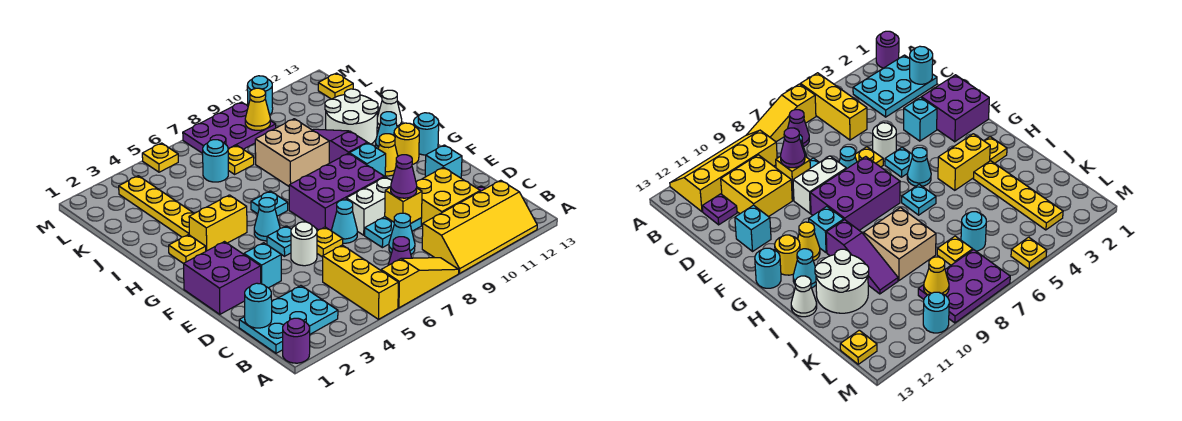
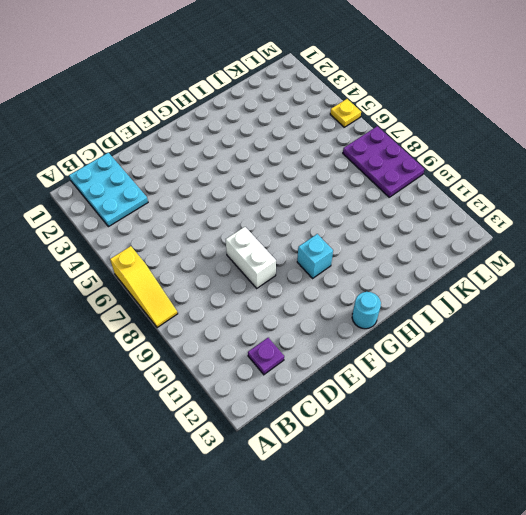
none -> purple round brick A1 level 1
none -> yellow brick A5:C5 level 1
none -> yellow slope A9:B12 level 1 top B
none -> purple cone B7 level 1

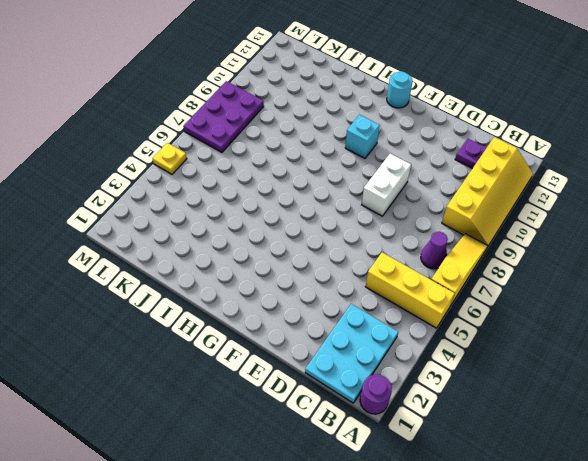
none -> cyan cone C8 level 1
none -> yellow brick C10:D11 level 1
none -> cyan plate D8:D9 level 1
none -> purple brick E1:F2 level 1

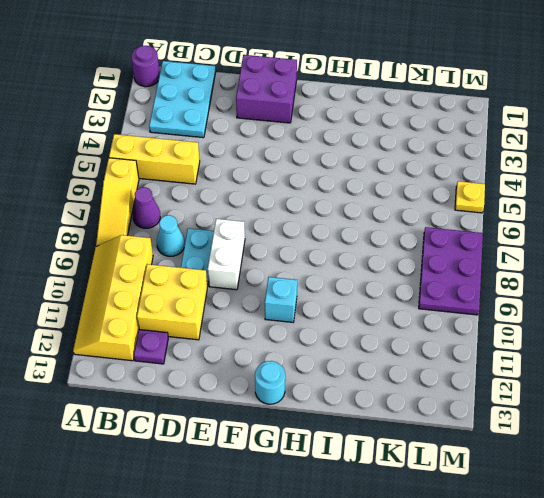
none -> cyan brick E3 level 1
none -> white round brick E5 level 1
none -> yellow plate E6 level 1
none -> cyan cone E7 level 1

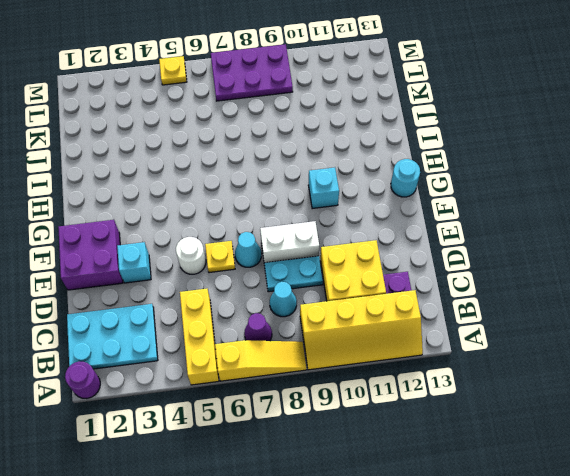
none -> cyan brick E12 level 1
none -> cyan plate F5 level 1
none -> purple brick F7:G9 level 1
none -> cyan cone G5 level 1

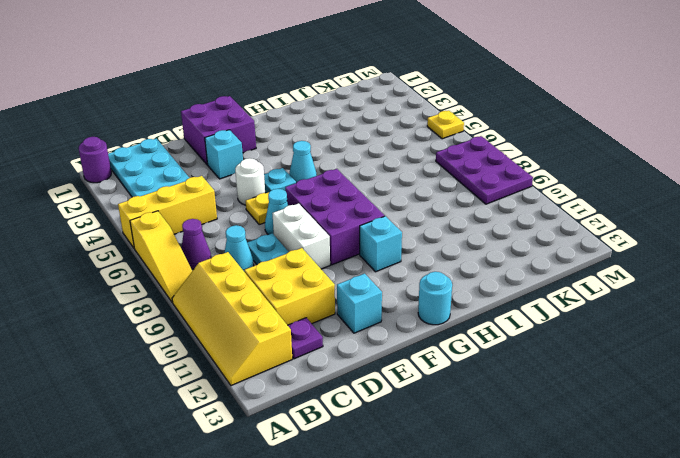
none -> yellow cone G11 level 1
none -> yellow round brick G12 level 1
none -> yellow plate H2 level 1
none -> yellow brick H3:H4 level 1

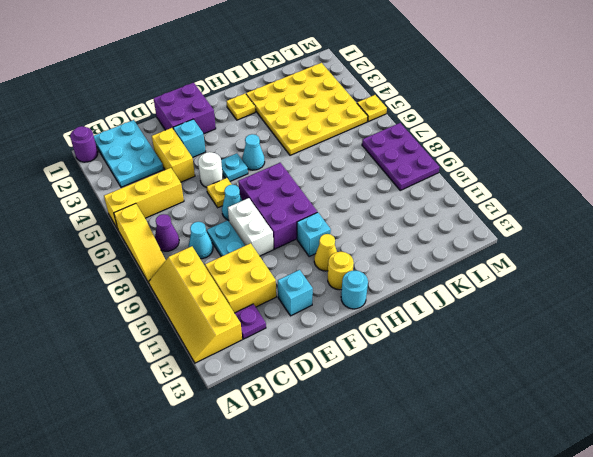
yellow brick D3:D4 level 1 -> yellow brick H3:H4 level 1
yellow plate I2:L5 level 1 -> yellow plate I3:L3 level 1
none -> cyan plate H6 level 1
none -> purple slope H10:J10 level 1 top H
none -> cyan cone H12 level 1
none -> tan brick I8:J9 level 1

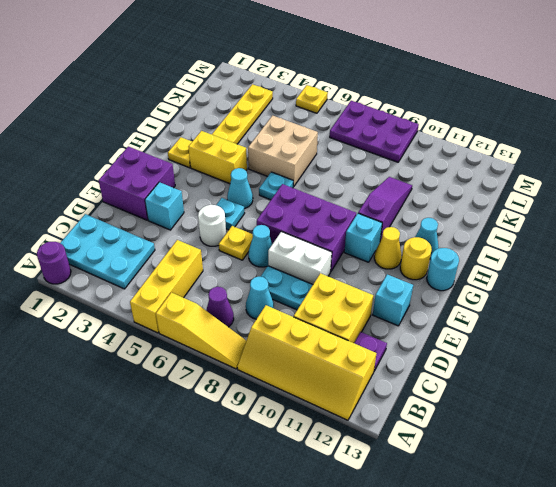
tan brick I5:J6 level 1 -> tan brick I8:J9 level 1
none -> white round brick I11:J12 level 1
none -> white cone I13 level 1
none -> cyan round brick K6 level 1
none -> yellow plate K7 level 1

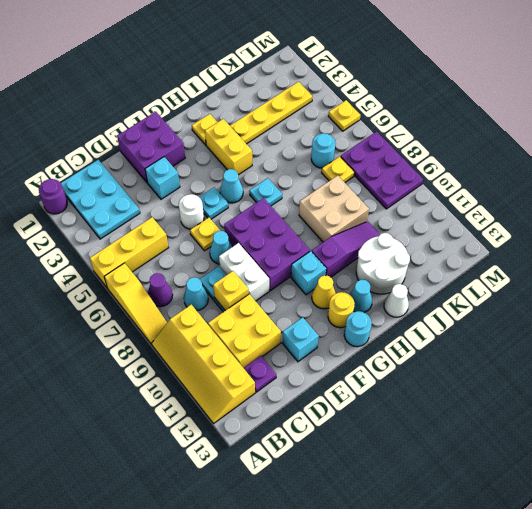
none -> yellow plate L13 level 1
none -> cyan round brick M10 level 1
none -> cyan round brick C1 level 2
none -> yellow cone L9 level 2

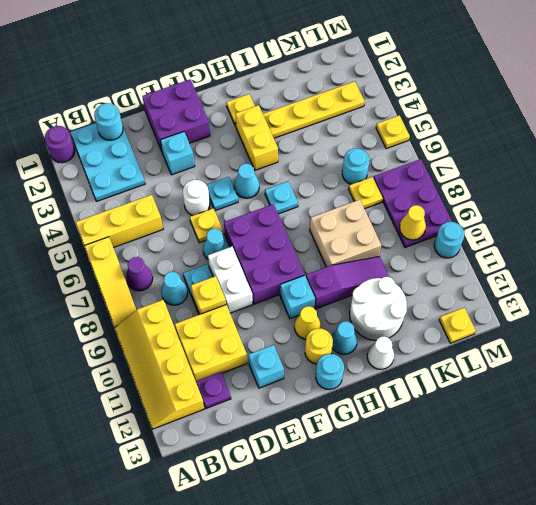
none -> purple cone D9 level 3

